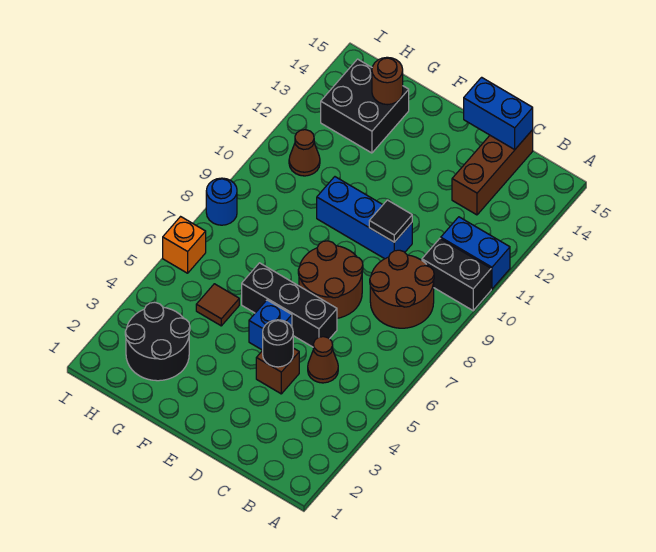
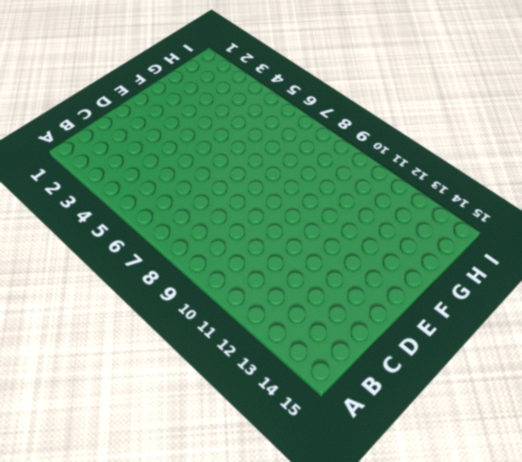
none -> black brick A10:B10 level 1
none -> blue brick A11:B11 level 1
none -> brown round brick B8:C9 level 1

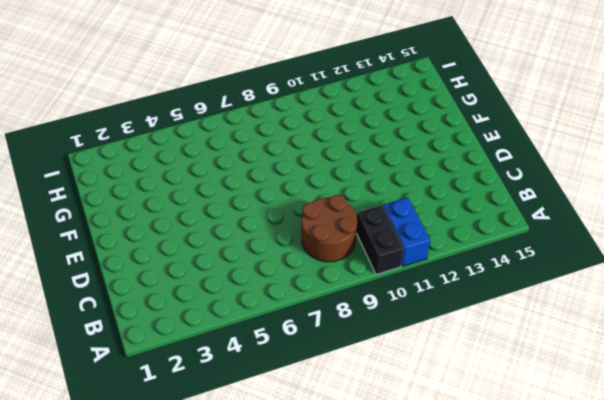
none -> brown cone C5 level 1
none -> brown brick C13:C15 level 1
none -> brown brick D4 level 1

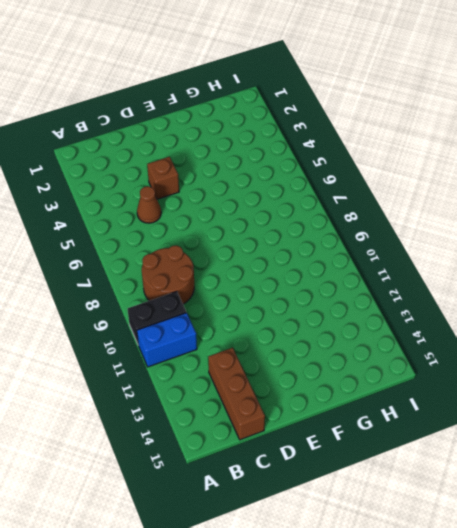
none -> black brick D6:F6 level 1
none -> brown round brick D7:E8 level 1
none -> blue brick D10:F10 level 1

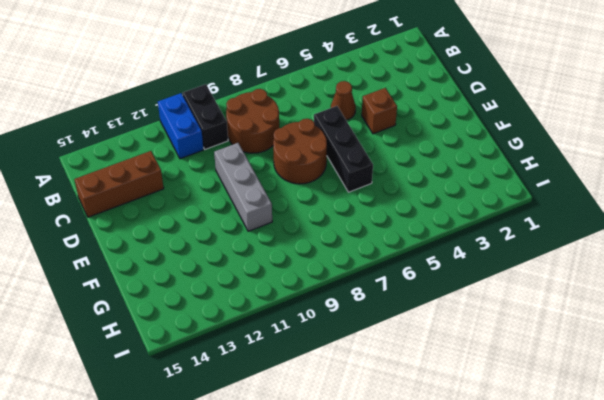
grey brick D10:F10 level 1 -> blue brick D10:F10 level 1
none -> blue brick E5 level 1
none -> black round brick G2:H3 level 1
none -> brown tile G5 level 1

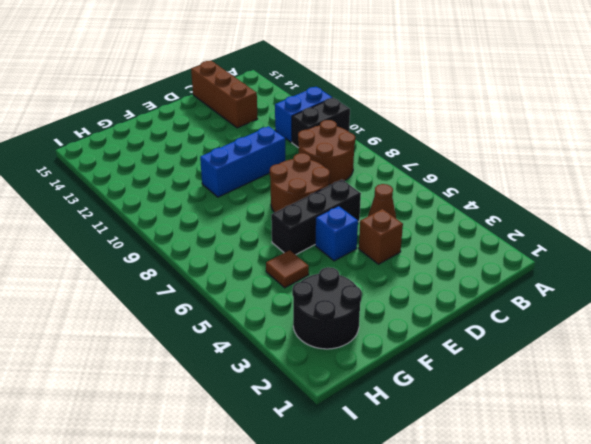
none -> black brick G13:H14 level 1
none -> brown cone H11 level 1
none -> orange brick I6 level 1

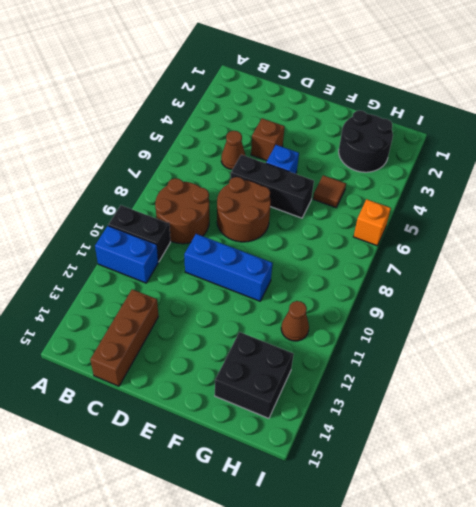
none -> blue round brick I8 level 1
none -> blue brick C15:D15 level 2
none -> black round brick D4 level 2

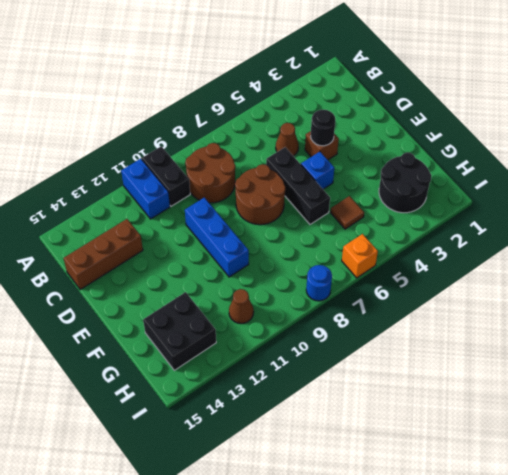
none -> blue brick C15:D15 level 2
none -> black tile D10 level 2
none -> brown round brick G14 level 2

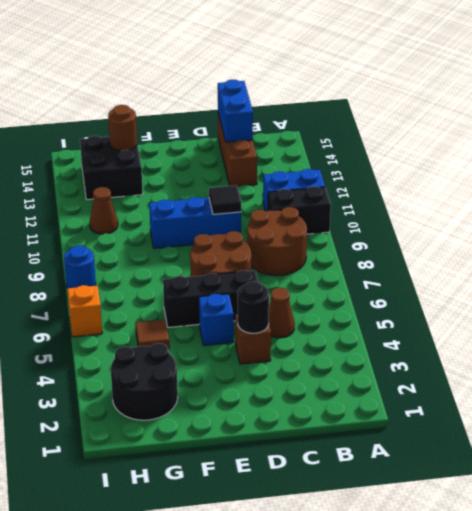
blue brick C14:C15 level 2 -> blue brick C15:D15 level 2

